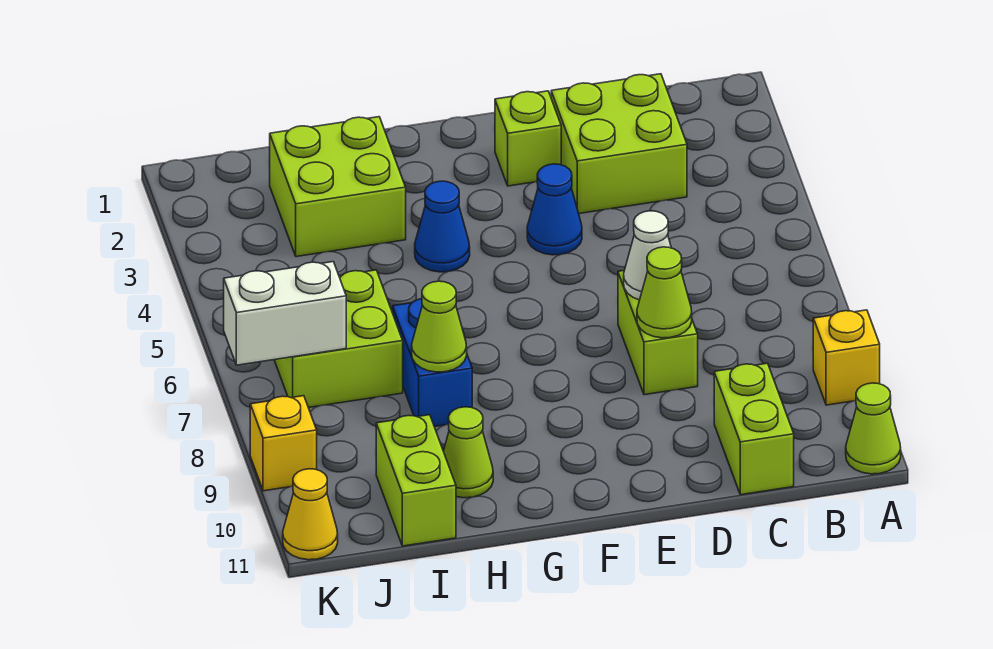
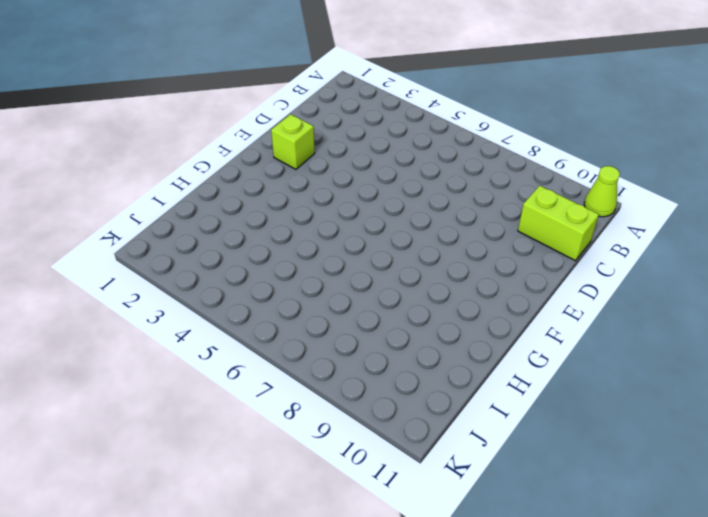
none -> yellow brick A9 level 1
none -> lime brick C2:D3 level 1
none -> lime brick D7:D8 level 1

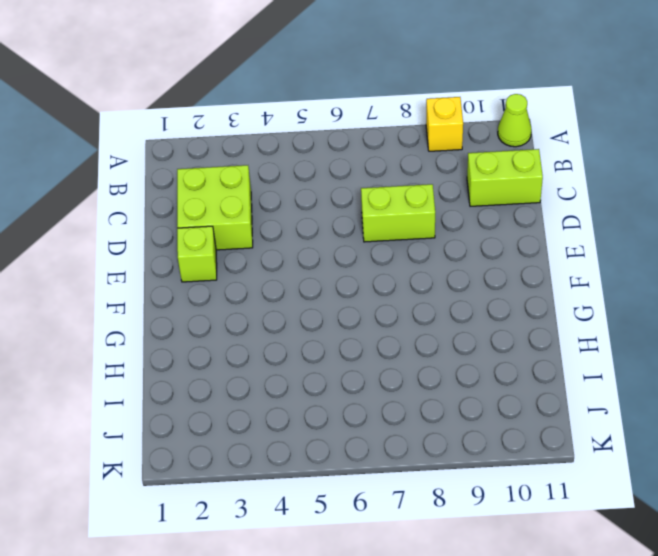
none -> blue cone E4 level 1
none -> blue cone G4 level 1
none -> lime brick H2:I3 level 1

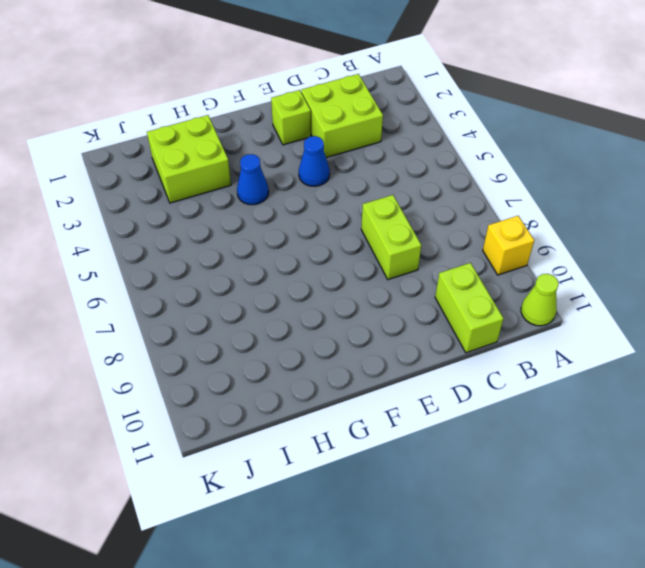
none -> blue brick H7:H8 level 1
none -> lime cone H10 level 1
none -> lime brick I6:J7 level 1

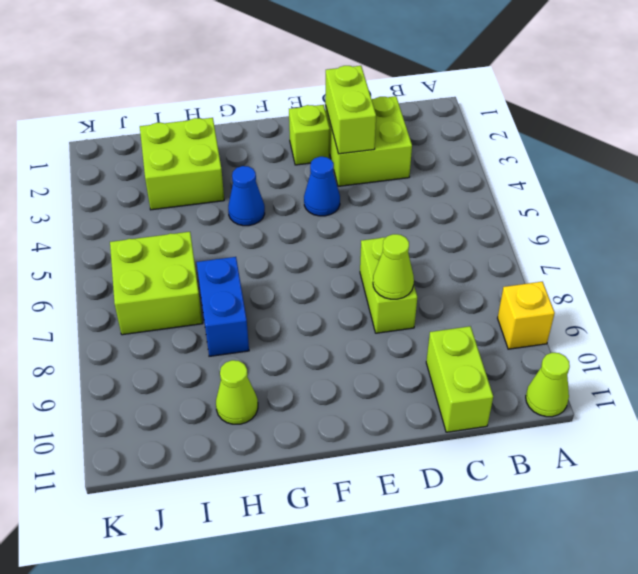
lime brick D2:D3 level 2 -> lime brick I10:I11 level 1
none -> yellow brick K9 level 1
none -> yellow cone K11 level 1
none -> white cone D7 level 2

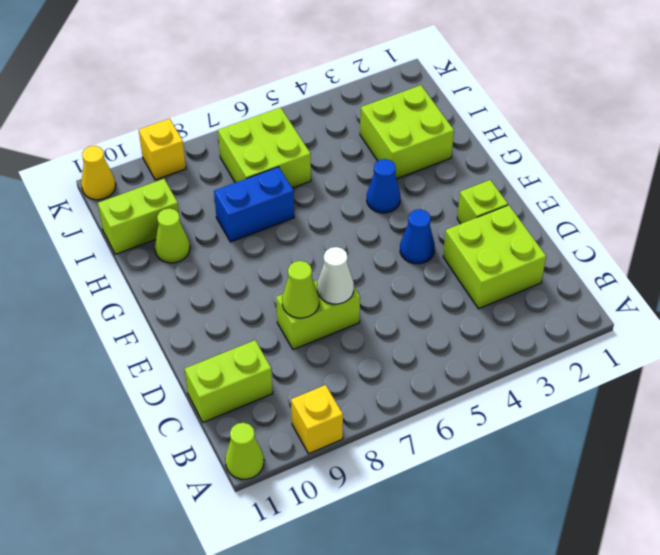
none -> lime cone H8 level 2
none -> white brick J7:K7 level 2

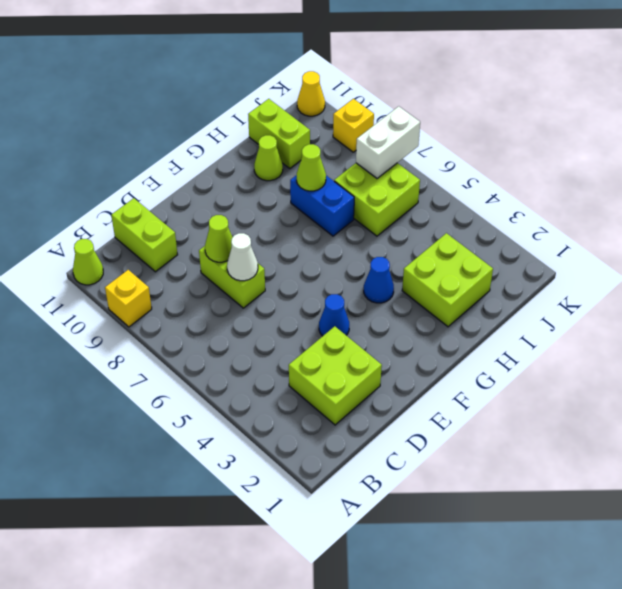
none -> lime brick E2 level 1

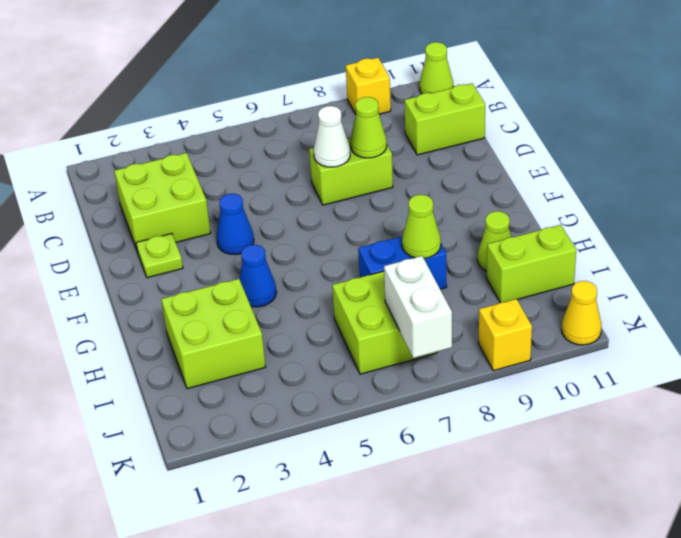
lime plate E2 level 1 -> lime brick E2 level 1

